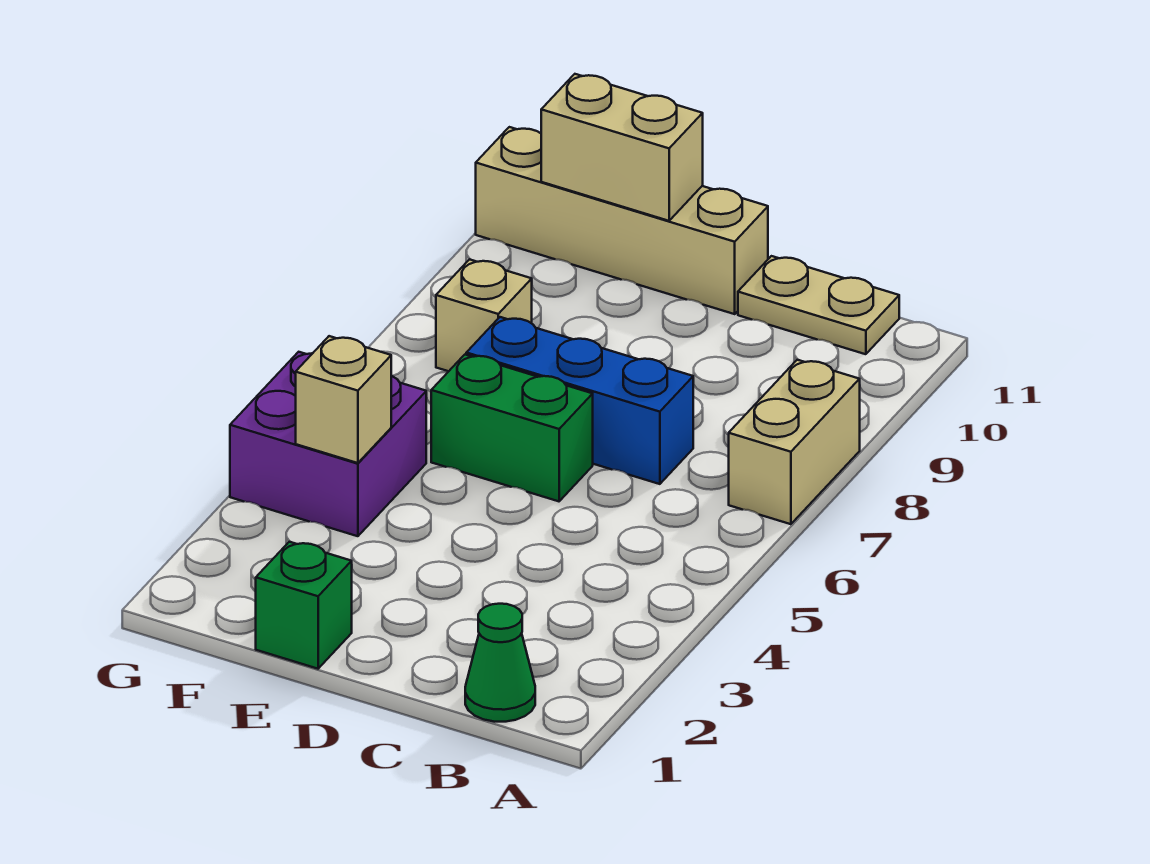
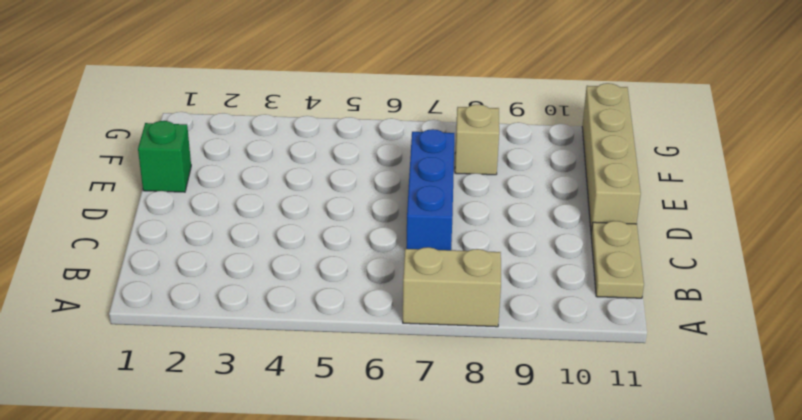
none -> green cone B1 level 1
none -> green brick D6:E6 level 1

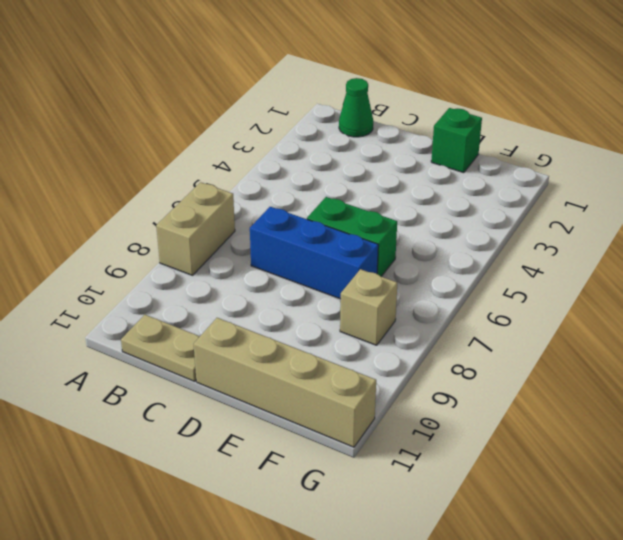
none -> purple brick F4:G5 level 1
none -> tan brick E11:F11 level 2

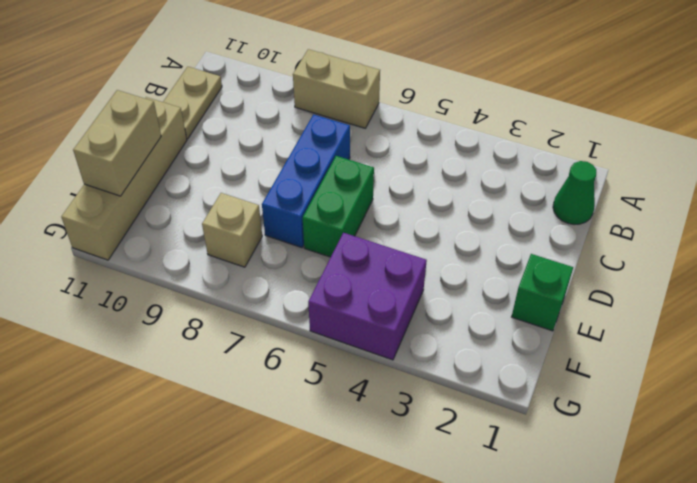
none -> tan brick F4 level 2

